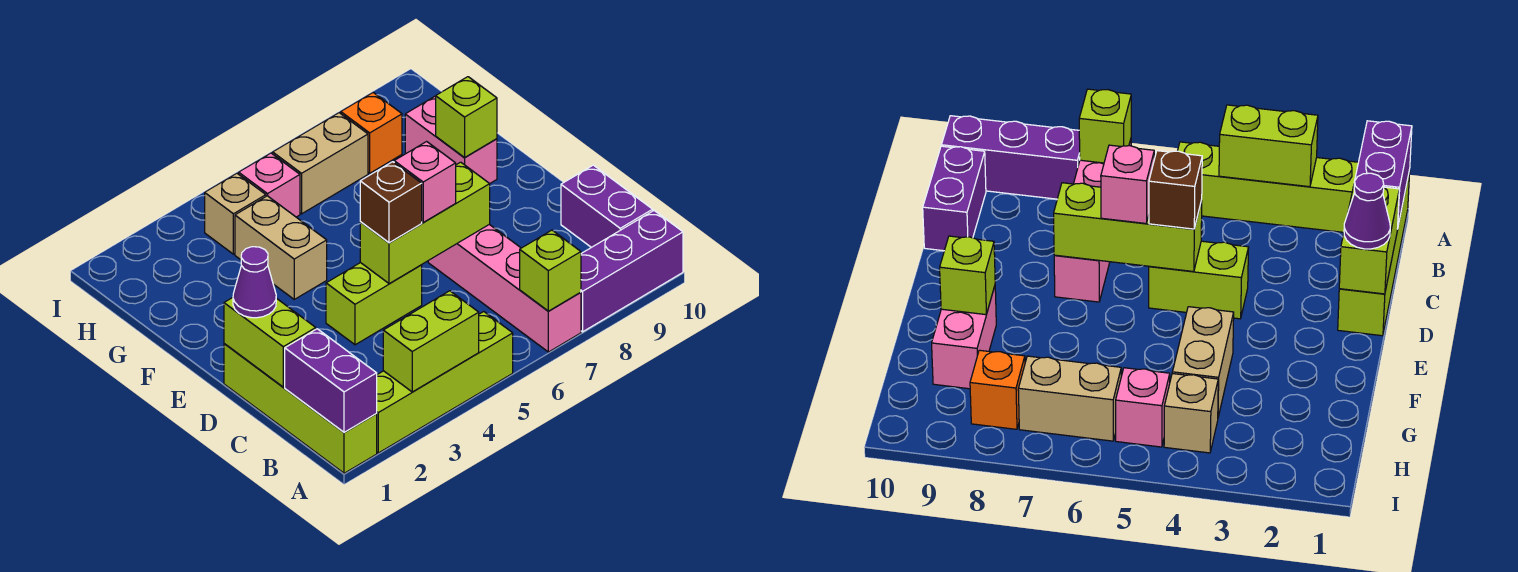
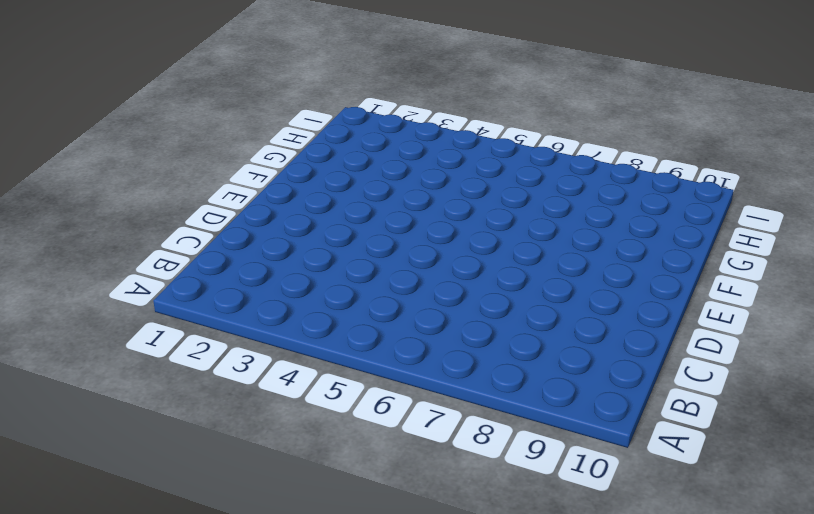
none -> lime brick A1:D1 level 1
none -> lime brick A2:A5 level 1
none -> pink brick A7:D7 level 1

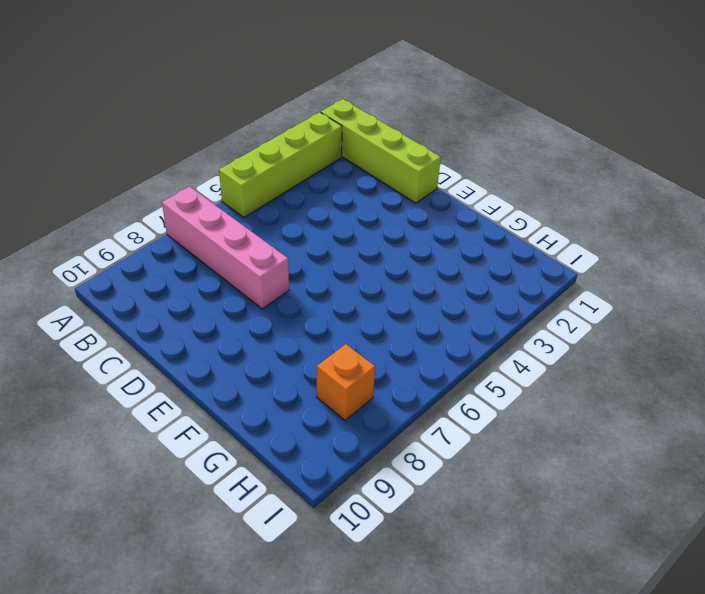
none -> purple brick A8:A10 level 1
none -> purple brick B10:C10 level 1
none -> lime brick D4:D5 level 1

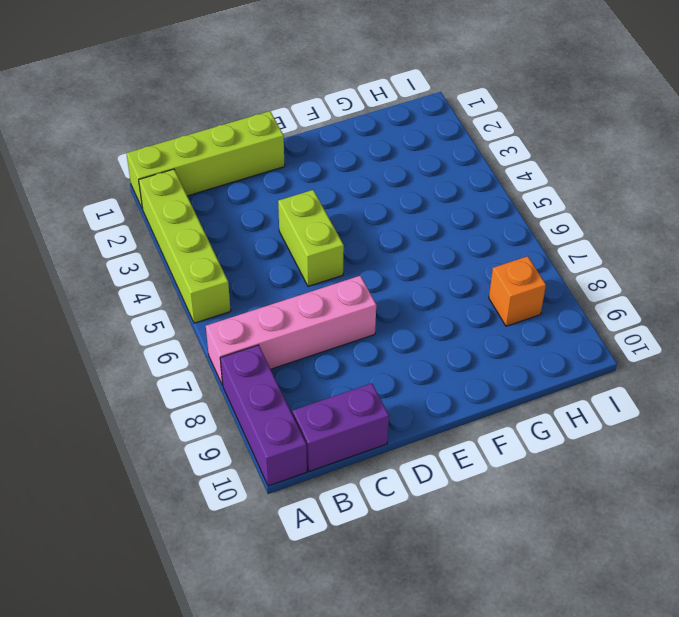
none -> tan brick F4:G4 level 1
none -> pink brick F9:G9 level 1
none -> tan brick H4 level 1

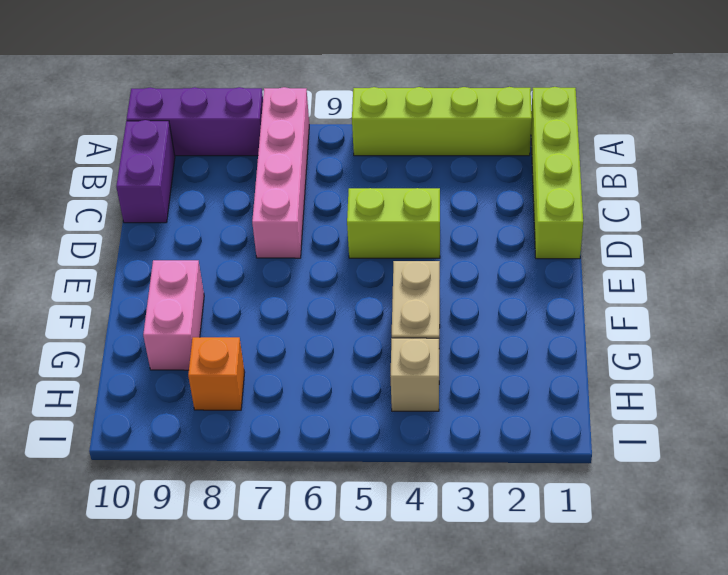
none -> pink brick H5 level 1
none -> tan brick H6:H7 level 1
none -> purple brick A1:B1 level 2

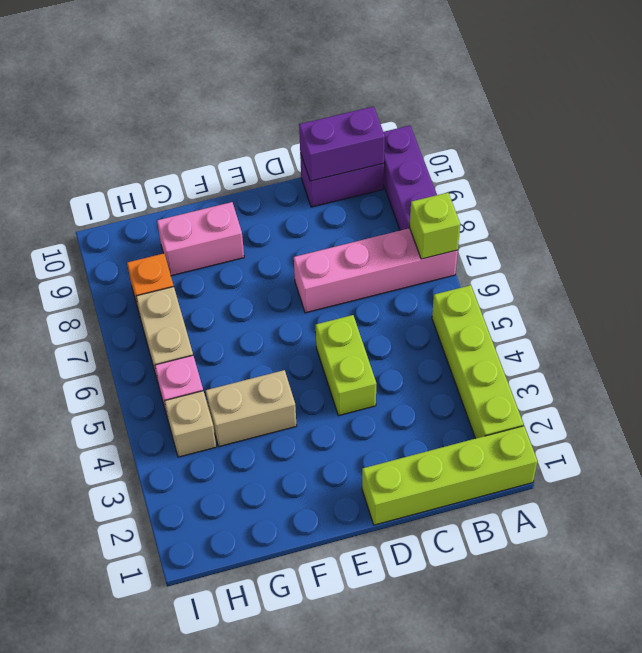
purple brick B10:C10 level 2 -> purple brick A1:B1 level 2
none -> lime brick A3:A4 level 2
none -> lime brick C1:D1 level 2
none -> lime brick D5:D7 level 2

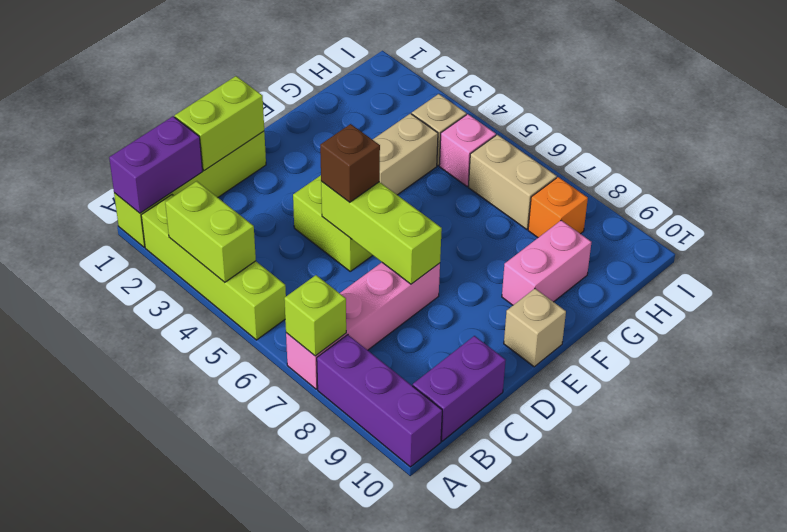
tan brick E10 level 1 -> none
none -> lime brick F9 level 2
none -> purple cone D1 level 3
none -> pink brick D6 level 3

